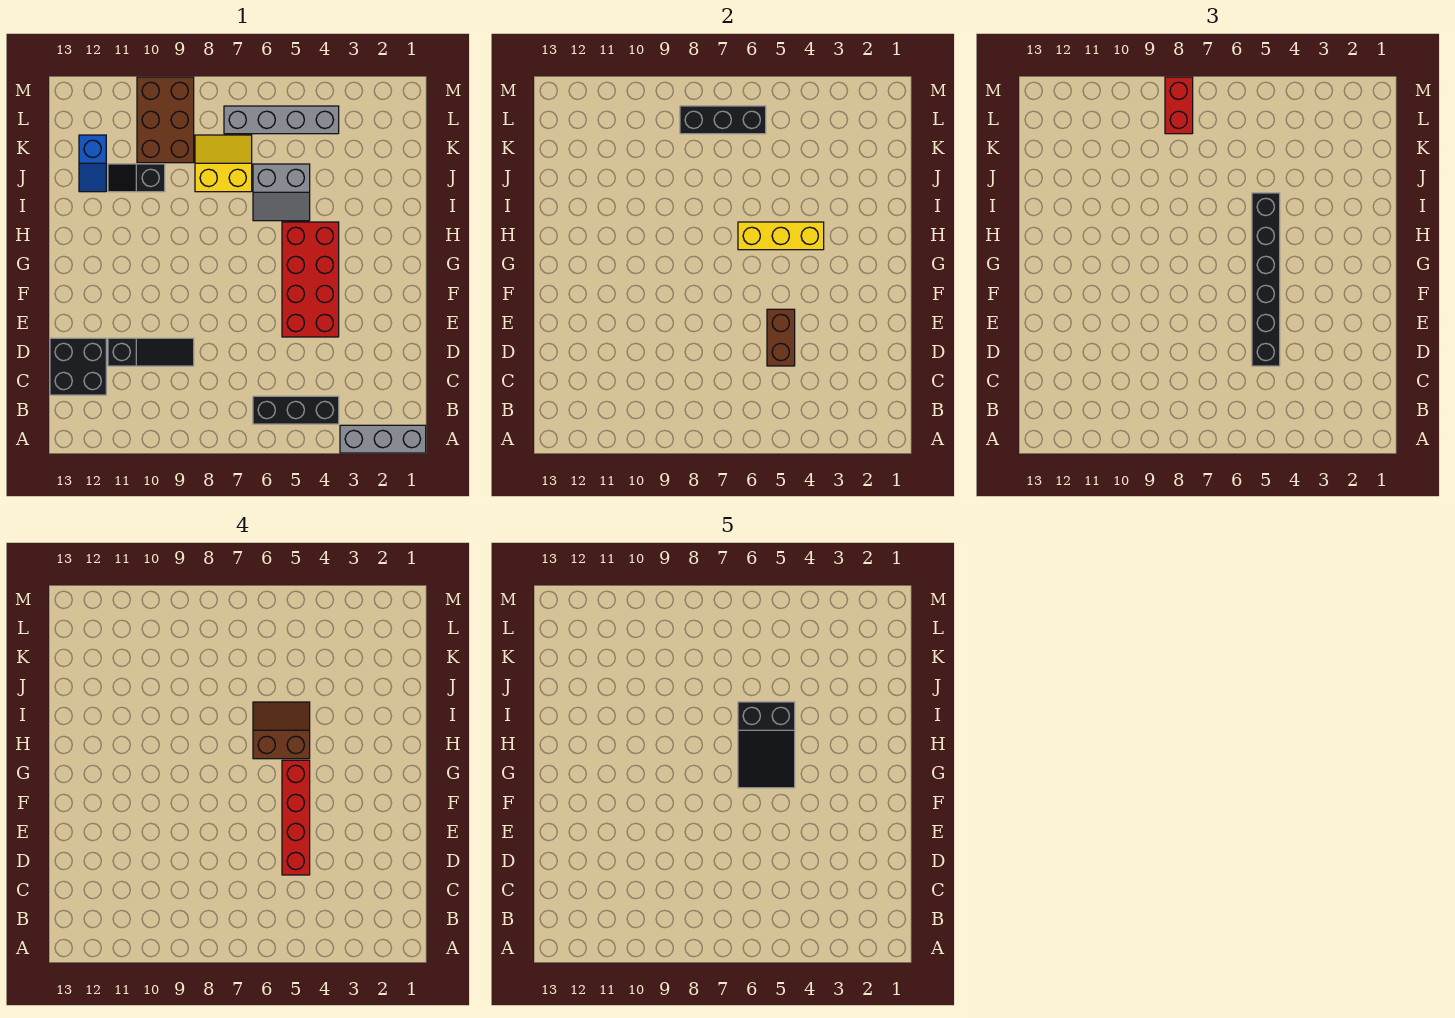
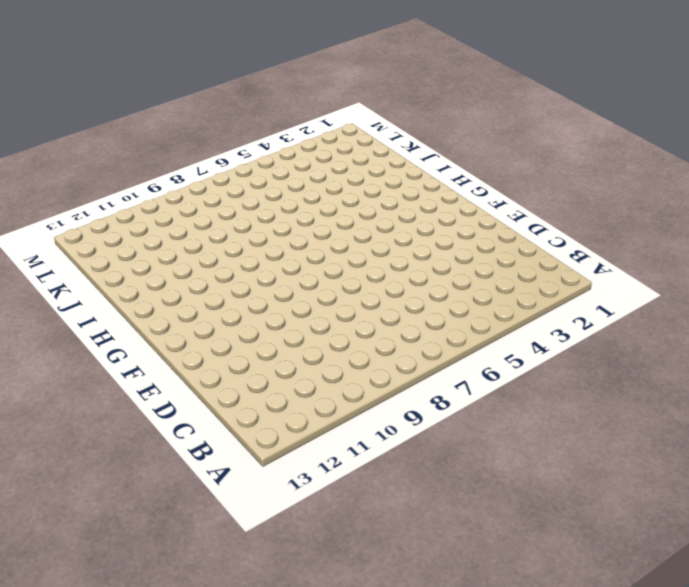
none -> grey brick A1:A3 level 1
none -> black brick B4:B6 level 1
none -> black brick C12:D13 level 1

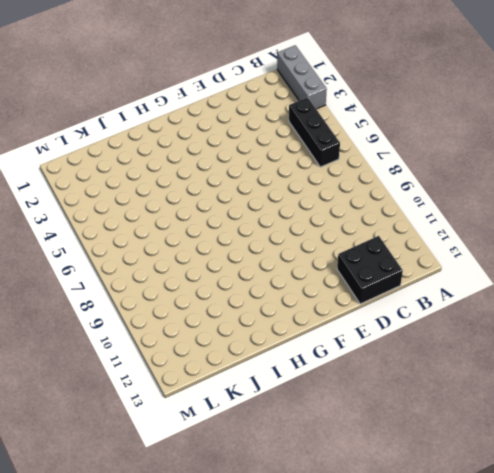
none -> black slope D9:D11 level 1 top 11
none -> red brick E4:H5 level 1
none -> grey slope I5:J6 level 1 top J

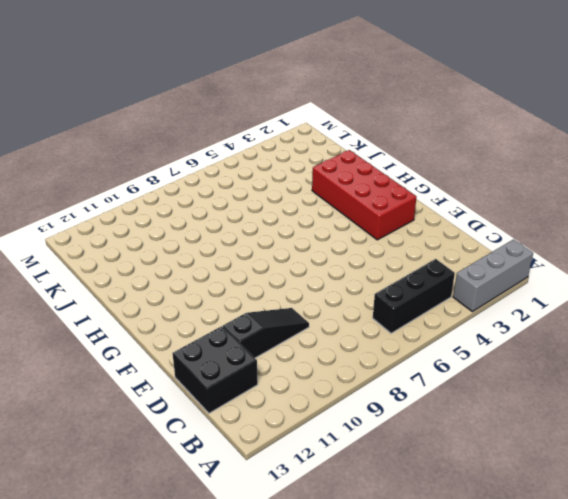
red brick F2:I3 level 1 -> red brick E4:H5 level 1
none -> grey slope I5:J6 level 1 top J
none -> yellow slope J7:K8 level 1 top J
none -> black slope J10:J11 level 1 top 10

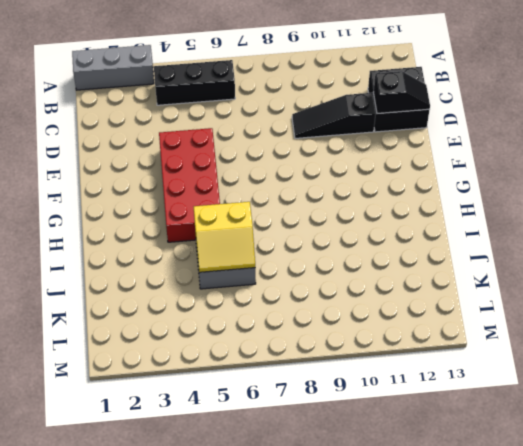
black slope D12:D13 level 2 top 12 -> black slope J10:J11 level 1 top 10
yellow slope I5:J6 level 2 top I -> yellow slope J7:K8 level 1 top J
none -> blue slope J12:K12 level 1 top K
none -> brown brick K9:M10 level 1
none -> grey brick L4:L7 level 1

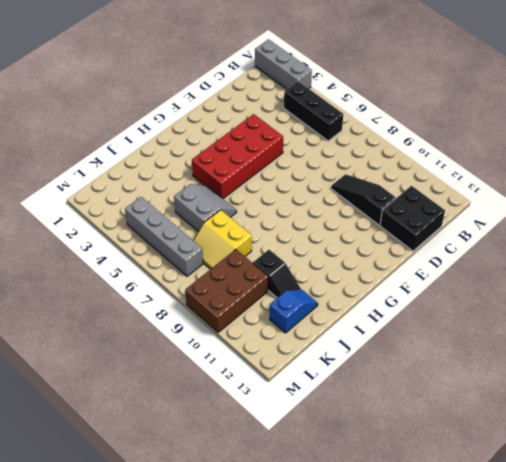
none -> brown brick D5:E5 level 2
none -> yellow brick H4:H6 level 2
none -> black brick L6:L8 level 2

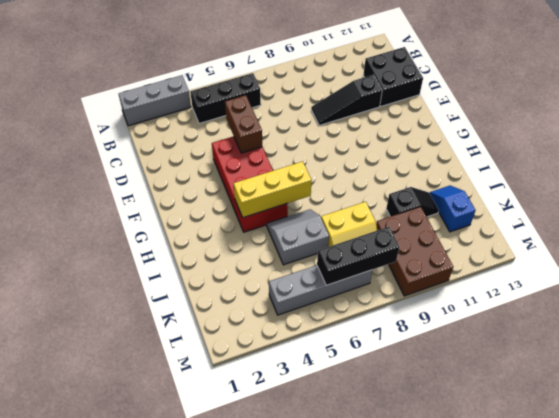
none -> black brick D5:I5 level 3
none -> red brick L8:M8 level 3
none -> red brick D5:G5 level 4

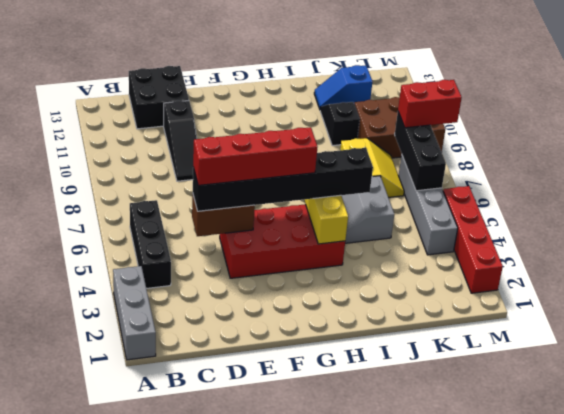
red brick M2:M5 level 1 -> none
none -> brown slope H5:I6 level 4 top H
none -> black slope G5:I6 level 5 top I

